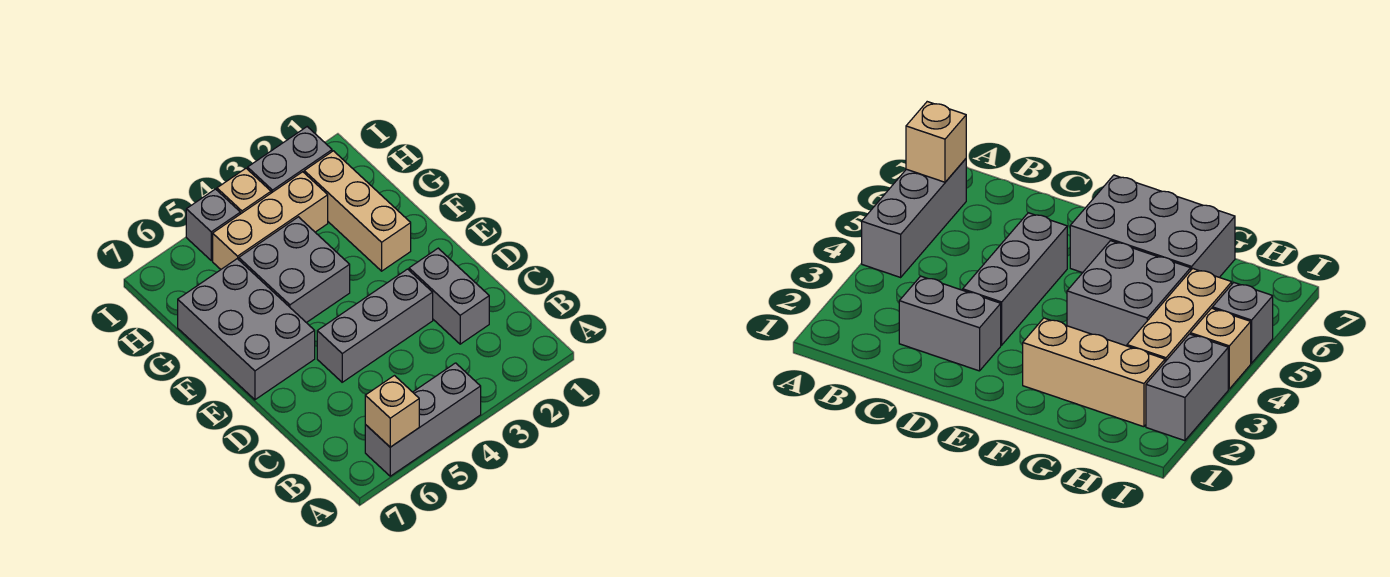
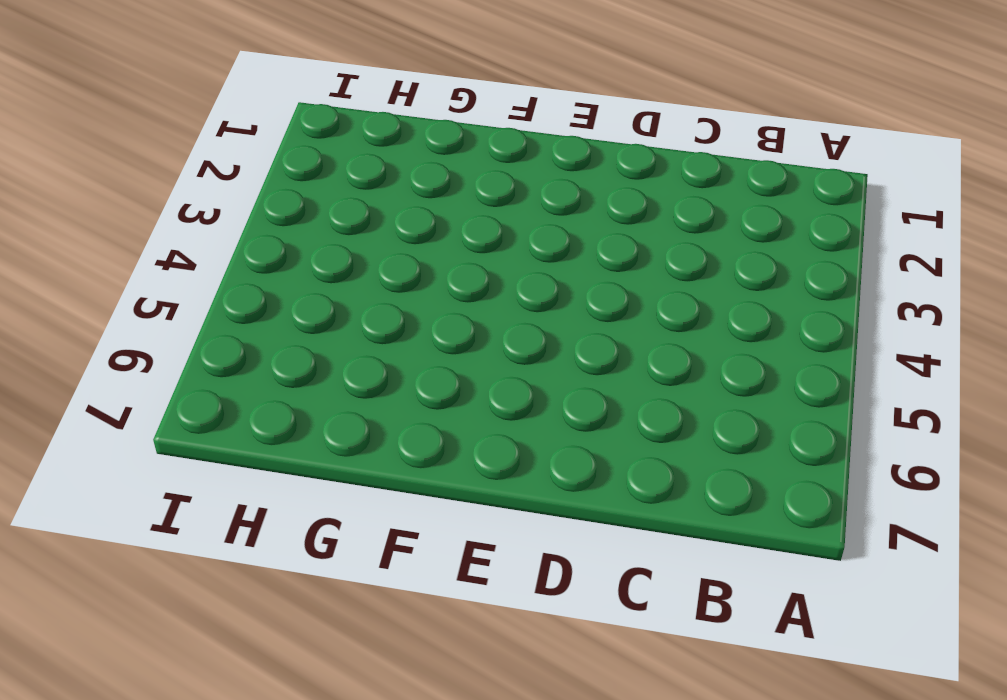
none -> grey brick A4:A6 level 1
none -> grey brick C2:D2 level 1

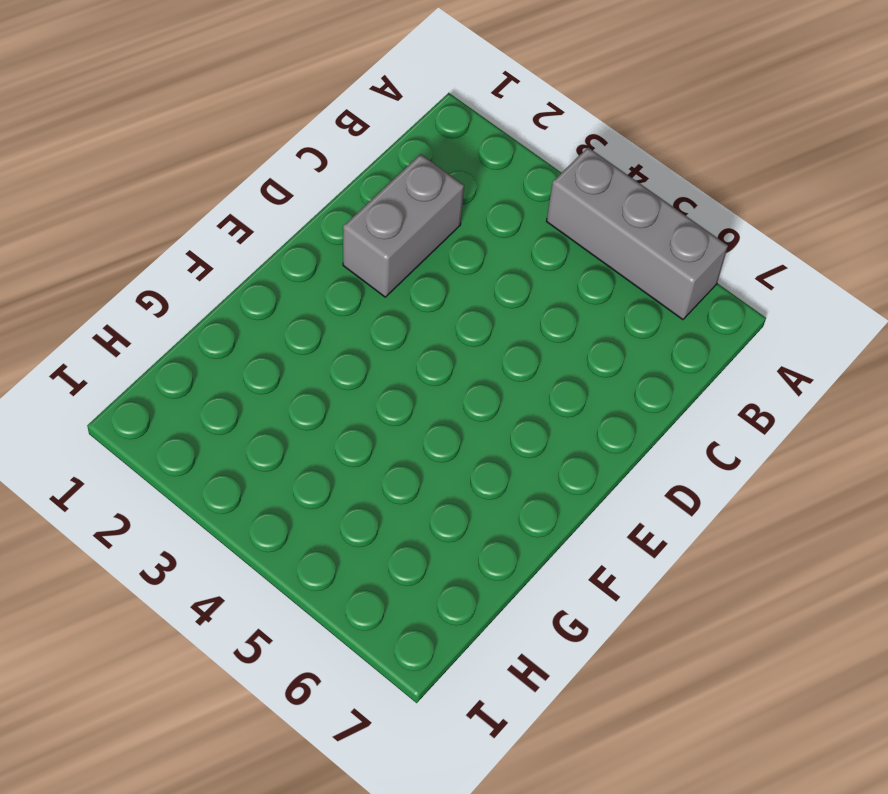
none -> grey brick D3:D5 level 1
none -> grey brick E6:G7 level 1

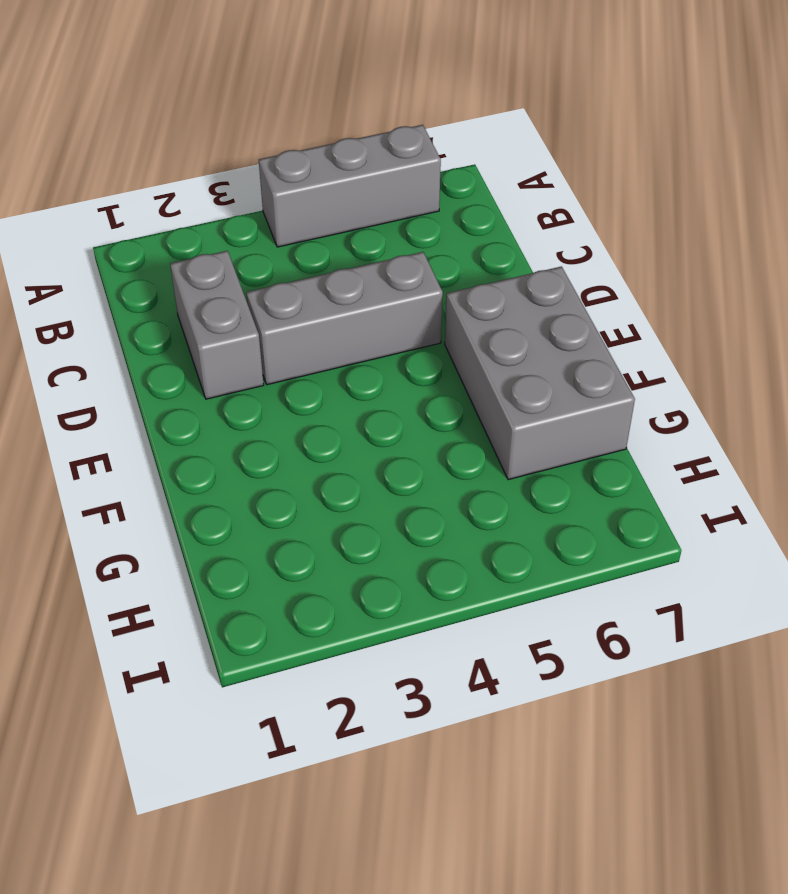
none -> tan brick F2:H2 level 1
none -> grey brick F4:G5 level 1

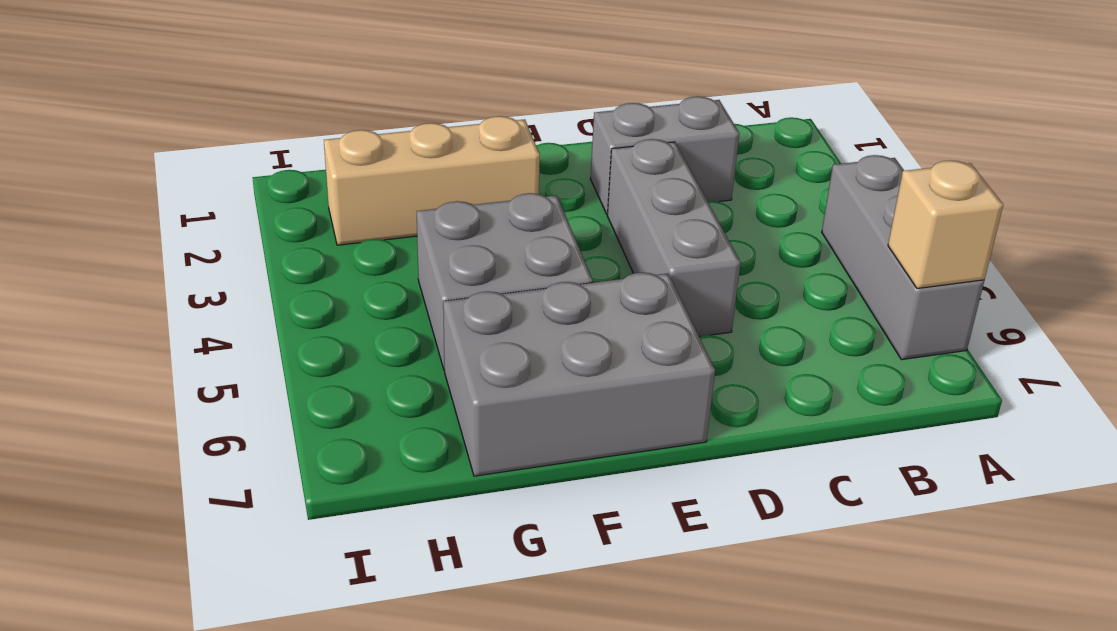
none -> tan brick H3:H5 level 1
none -> grey brick I2:I3 level 1

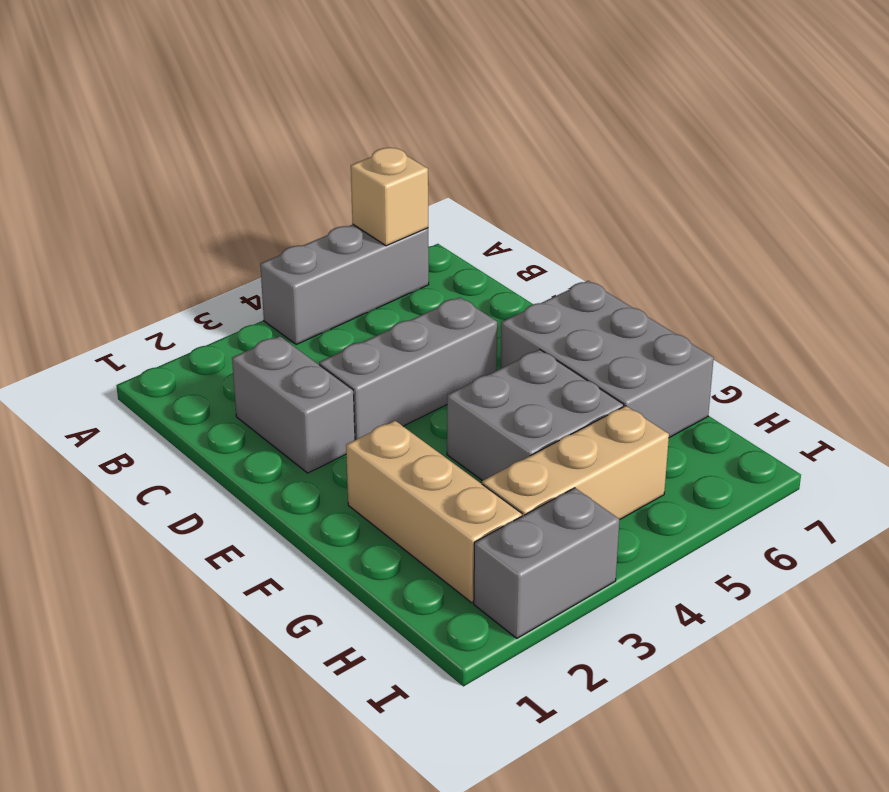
none -> tan brick I4 level 1
none -> grey brick I5 level 1

